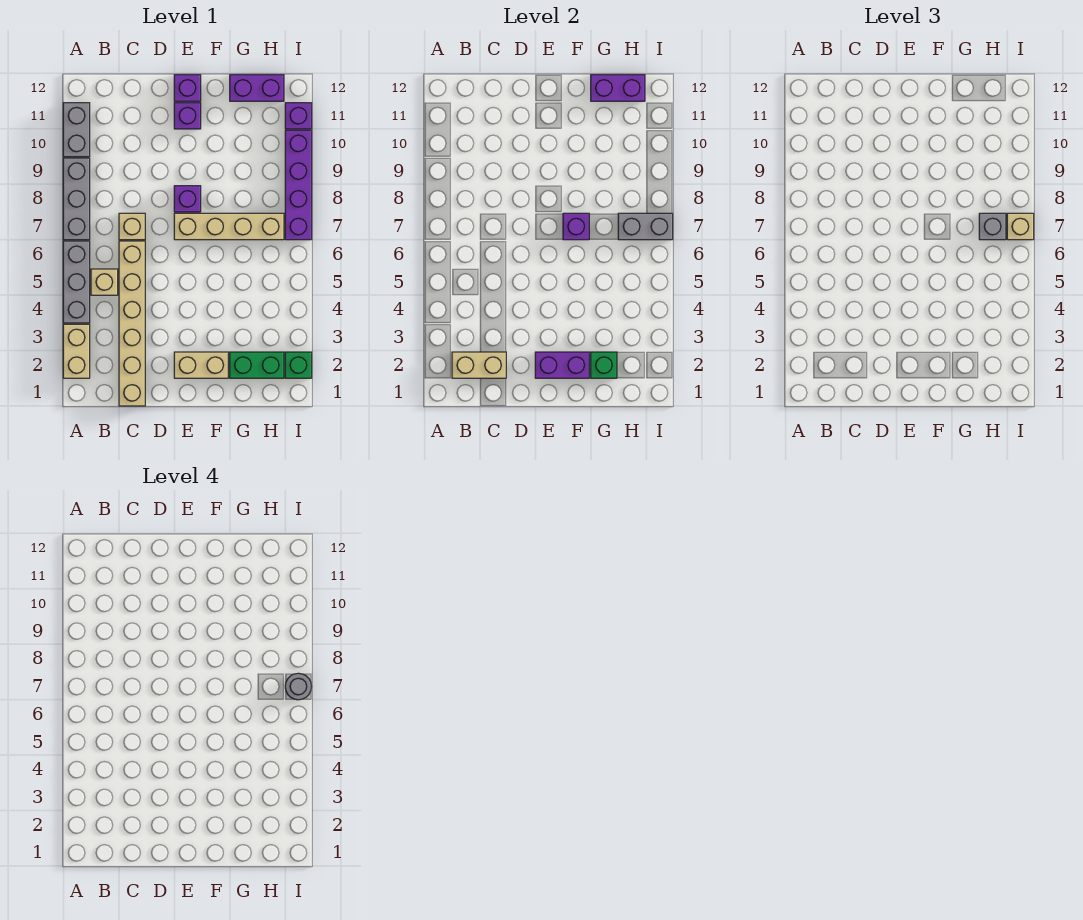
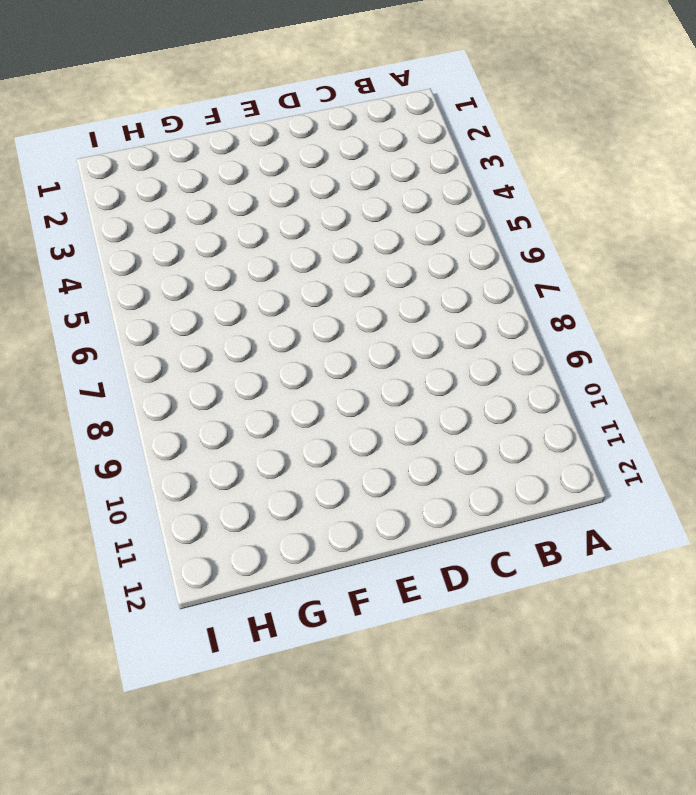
none -> tan brick A2:A3 level 1
none -> grey brick A4:A6 level 1
none -> grey brick A7:A9 level 1

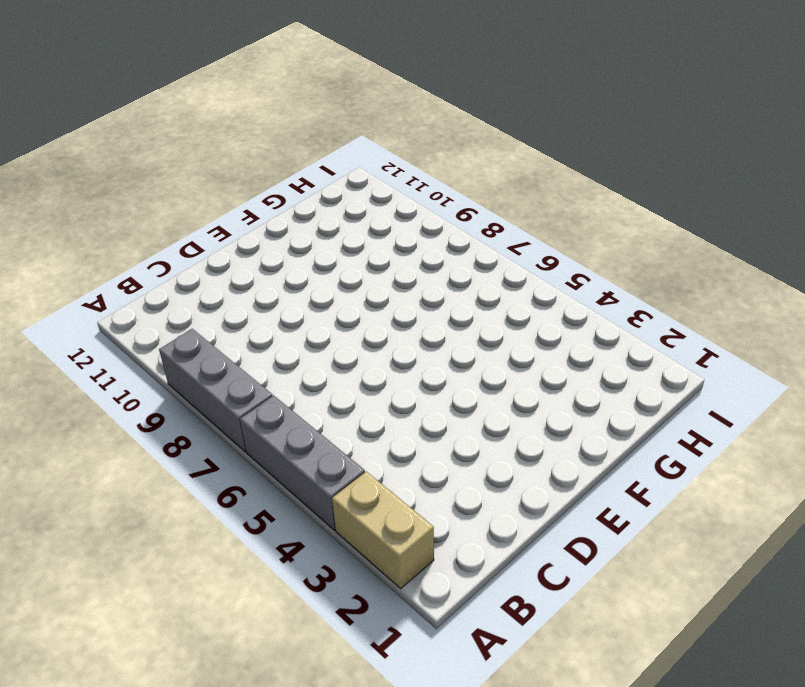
none -> grey brick A10:A11 level 1
none -> tan brick B5 level 1
none -> tan brick C1:C6 level 1

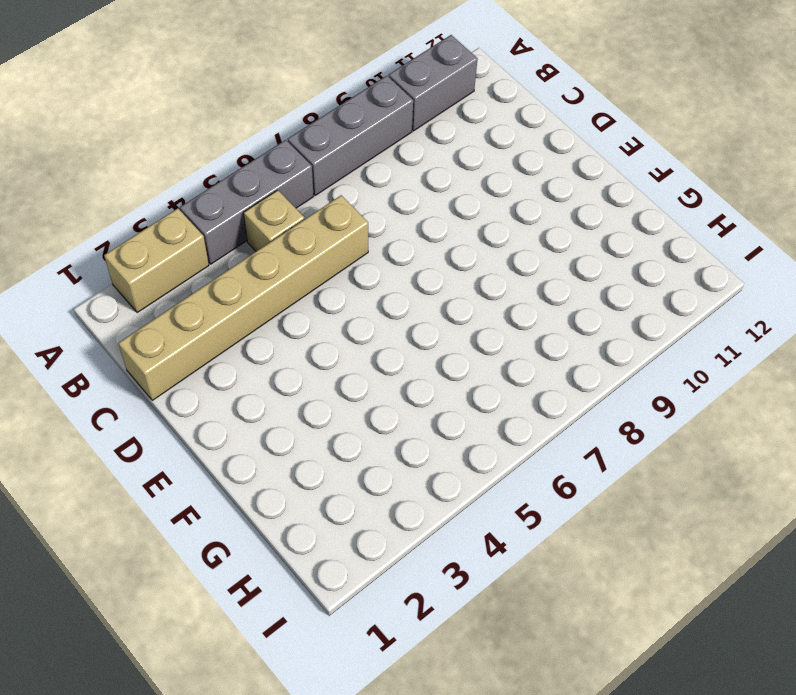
none -> tan brick C7 level 1
none -> tan brick E2:F2 level 1
none -> tan brick E7:H7 level 1

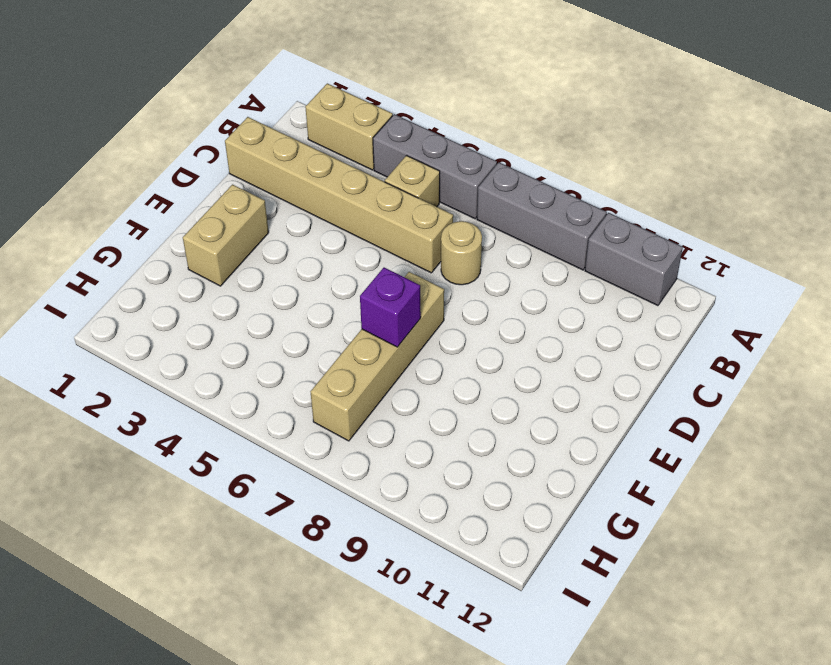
tan round brick C7 level 1 -> tan brick C7 level 1
none -> purple brick E8 level 1
none -> purple brick E11 level 1
none -> purple brick E12 level 1

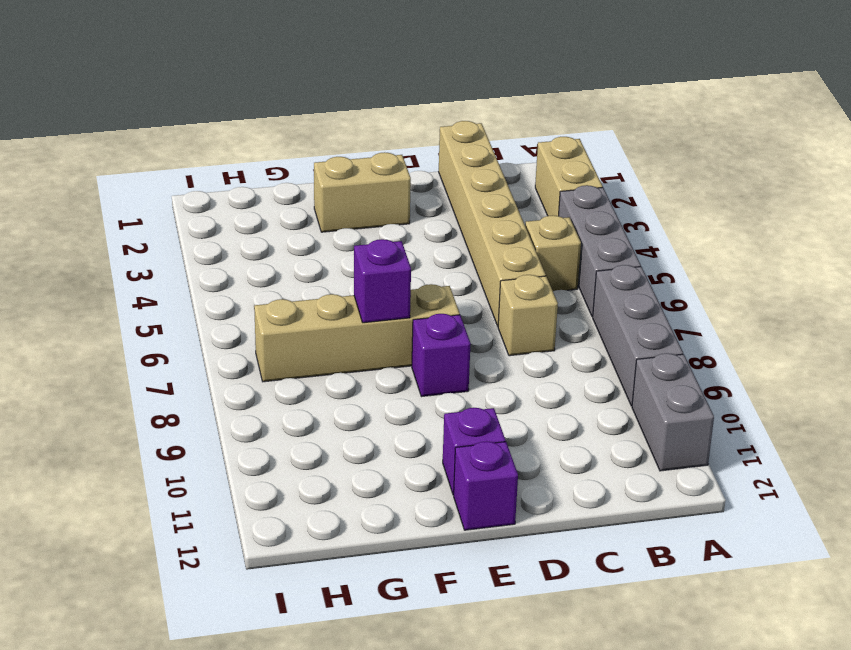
none -> green brick G2:H2 level 1
none -> purple brick G12:H12 level 1
none -> green brick I2 level 1

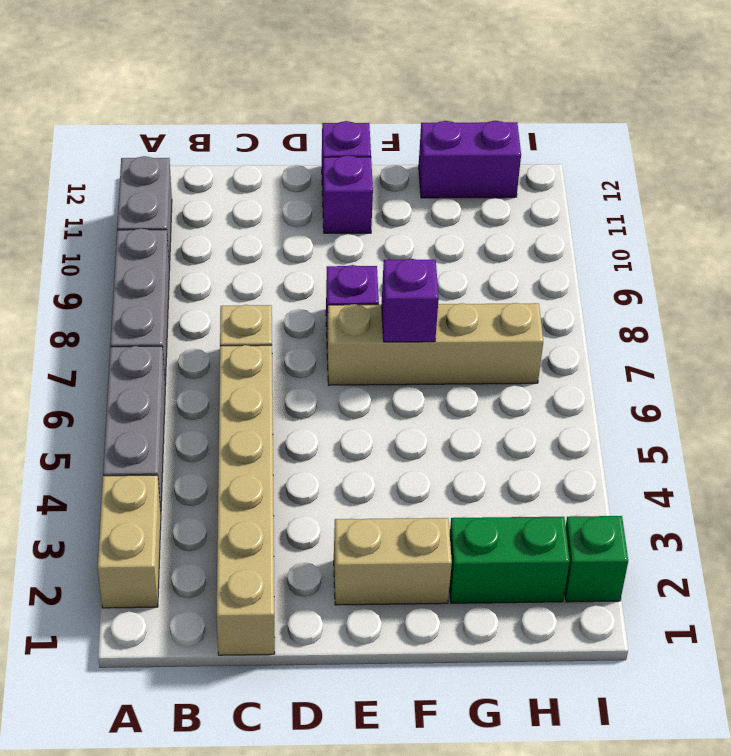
none -> tan brick B5 level 1
none -> purple brick I7:I10 level 1
none -> purple brick I11 level 1

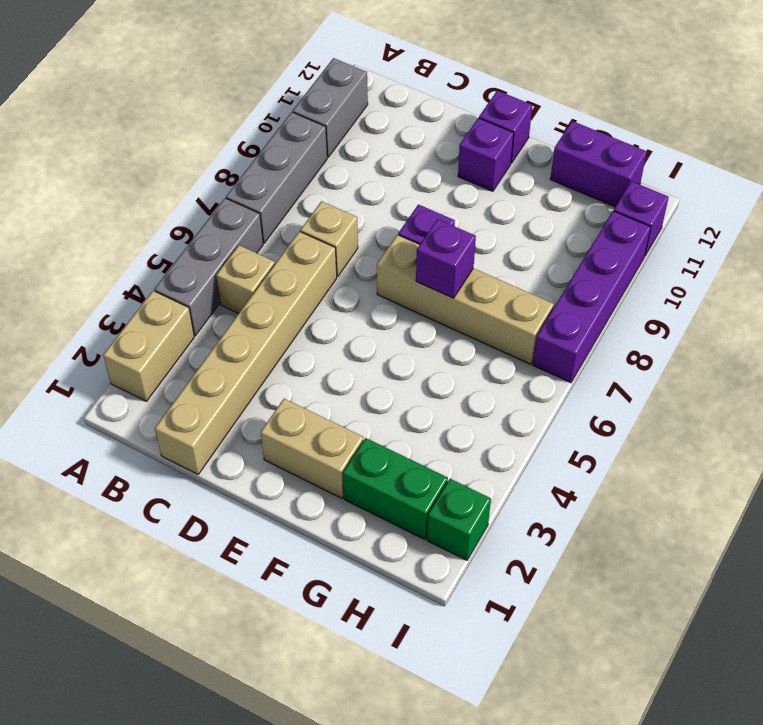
none -> tan brick B2:C2 level 2
none -> purple brick E2:F2 level 2
none -> green brick G2 level 2

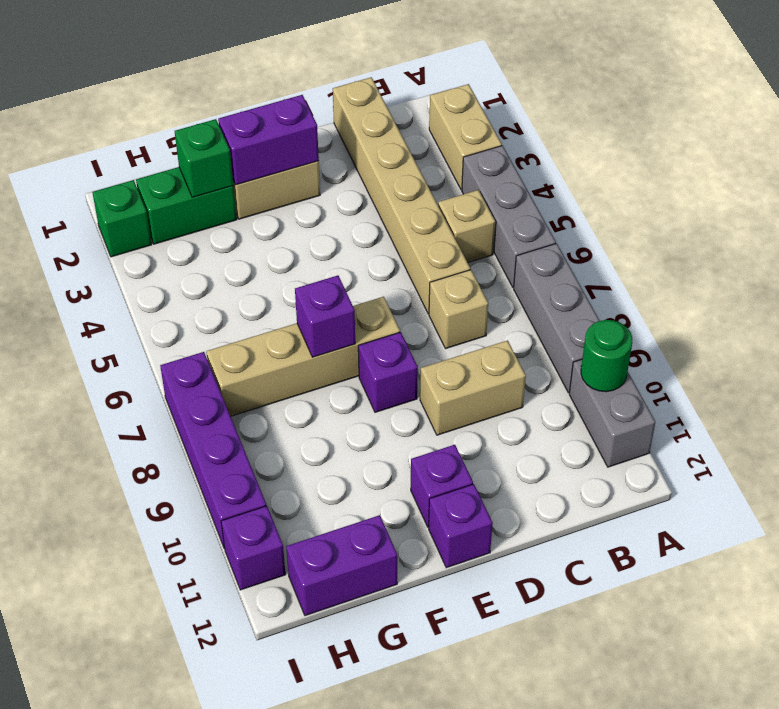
green round brick A10 level 2 -> none
tan brick C9:D9 level 1 -> tan brick B2:C2 level 2
none -> purple brick G12:H12 level 2
none -> grey brick H7:I7 level 2
none -> grey brick H7 level 3

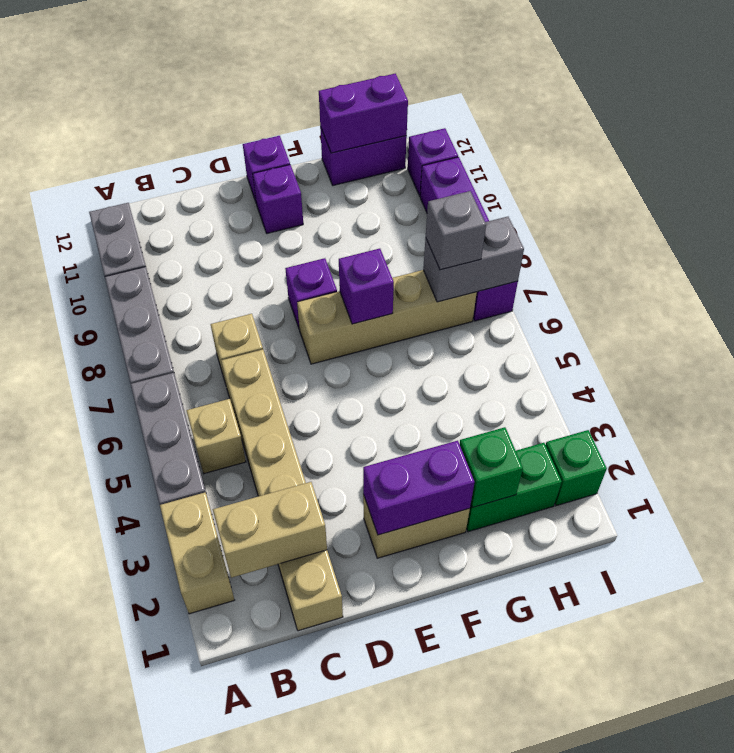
none -> tan brick I7 level 3
none -> grey round brick I7 level 4

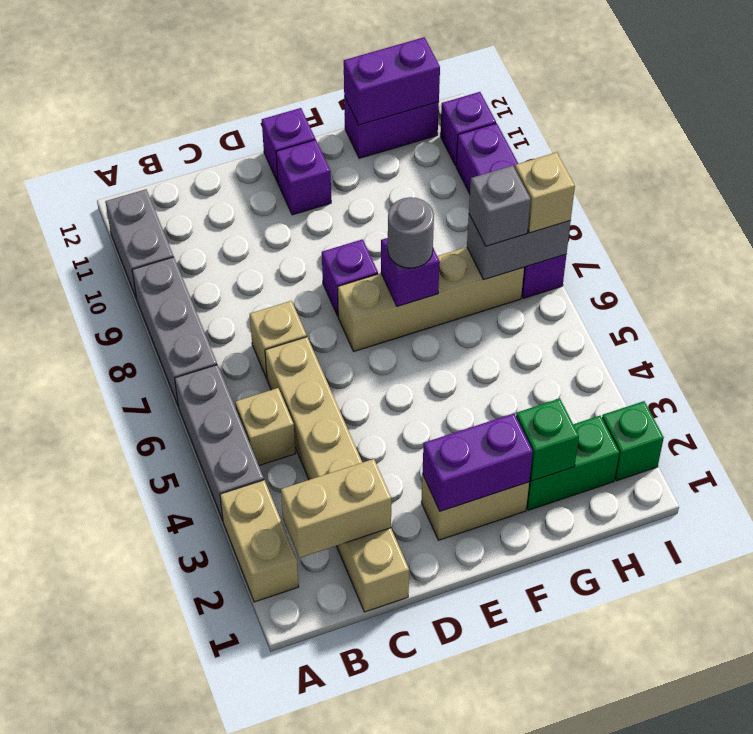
grey round brick F7 level 3 -> grey round brick I7 level 4

